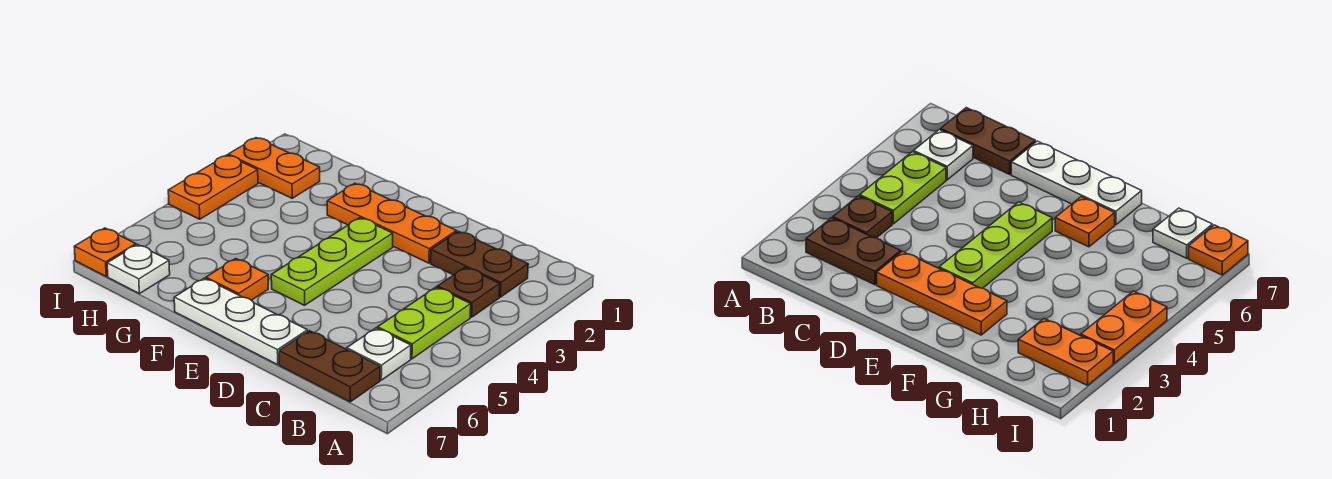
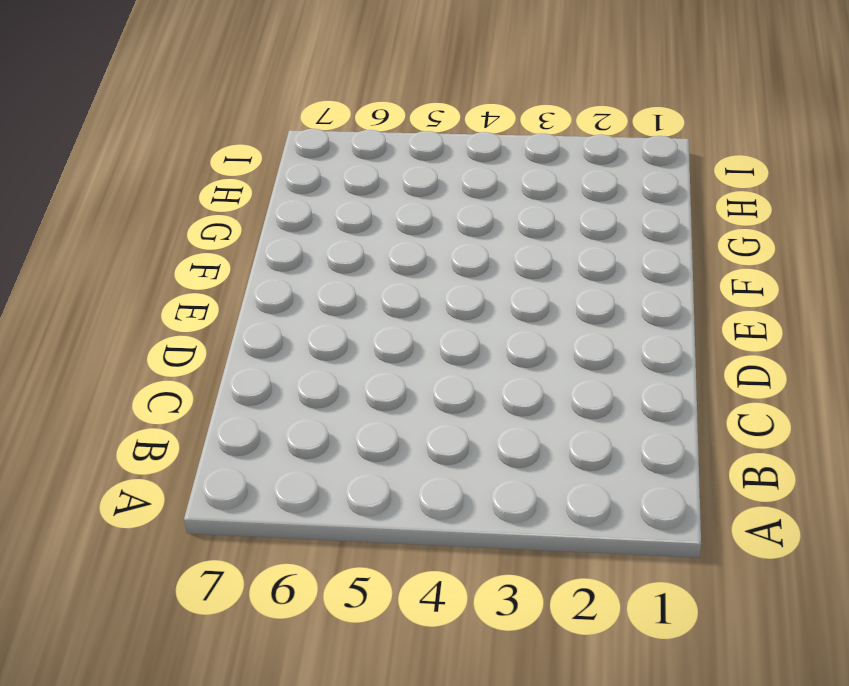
none -> brown plate B2:C2 level 1
none -> brown plate B3 level 1
none -> lime plate B4:B5 level 1

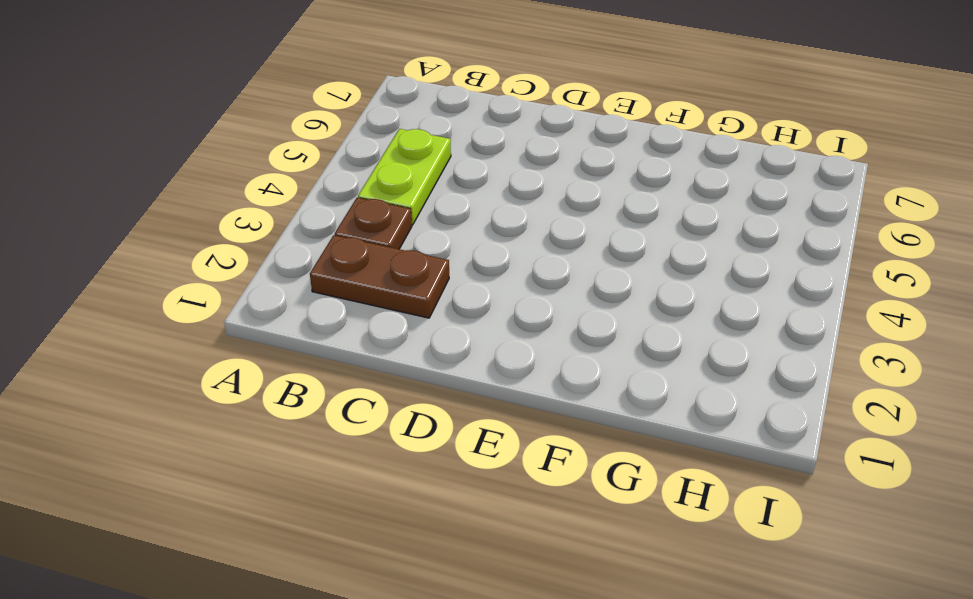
none -> white plate B6 level 1
none -> brown plate B7:C7 level 1
none -> orange plate D2:F2 level 1

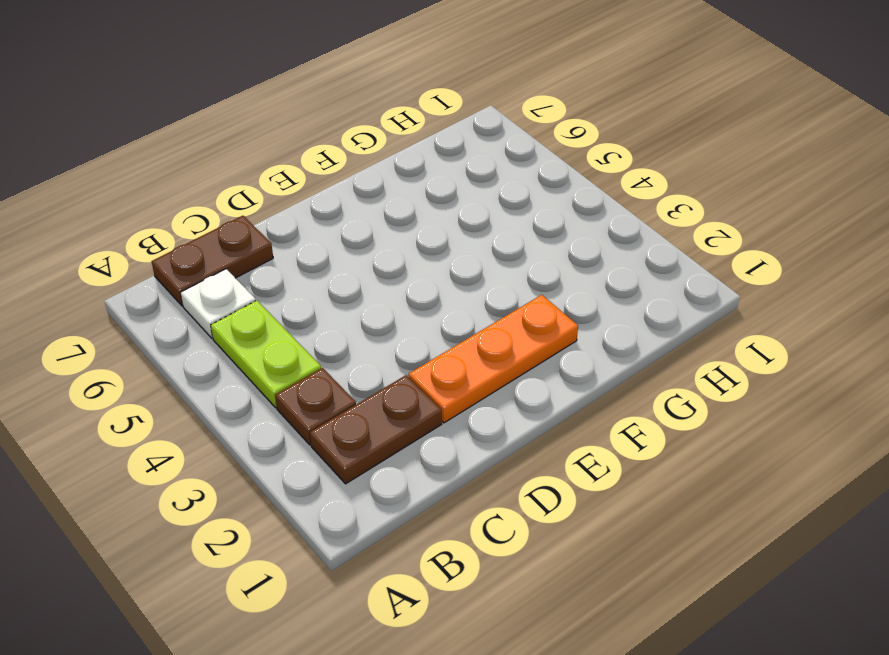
none -> white plate D7:F7 level 1
none -> lime plate E3:E5 level 1
none -> orange plate F6 level 1

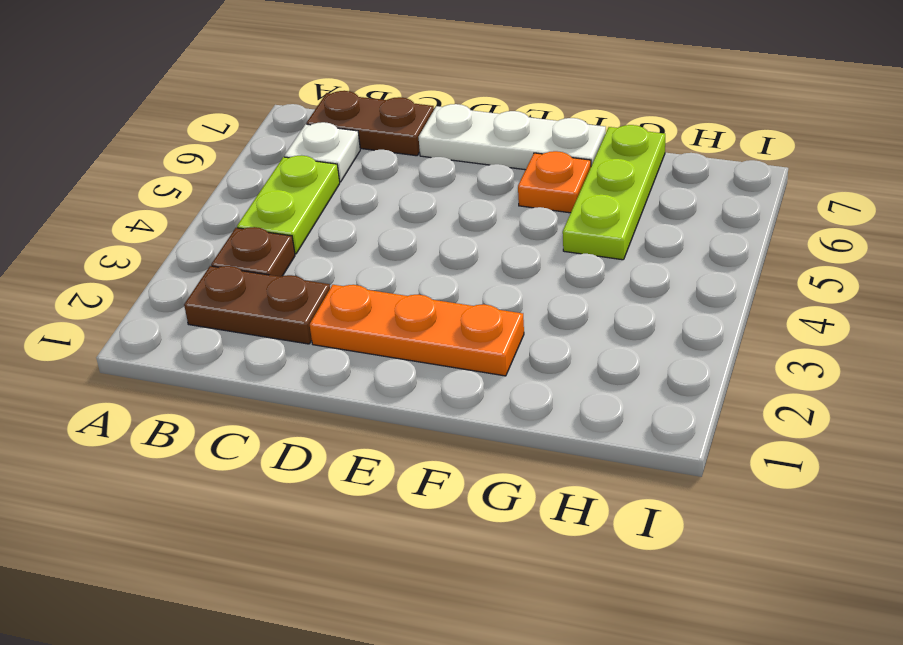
lime plate G5:G7 level 1 -> lime plate E3:E5 level 1
none -> orange plate H2:I2 level 1
none -> white plate H7 level 1
none -> orange plate I3:I4 level 1

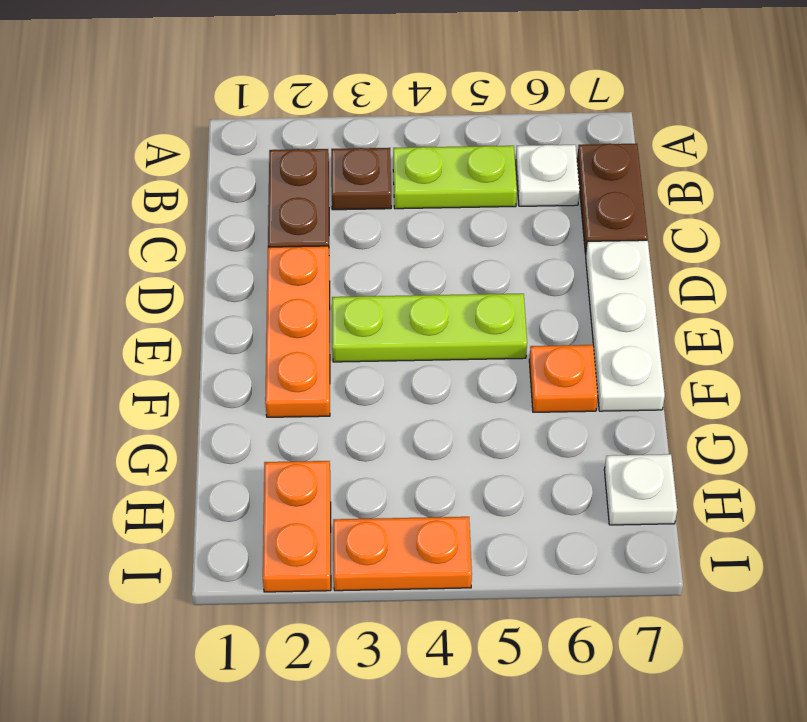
none -> orange plate I7 level 1

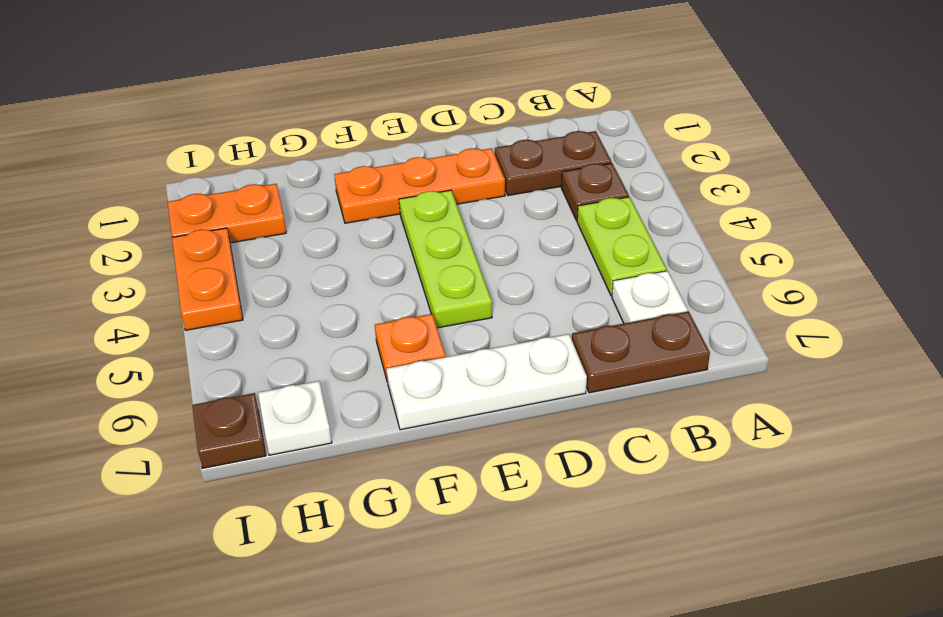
brown plate I7 level 1 -> orange plate I7 level 1

